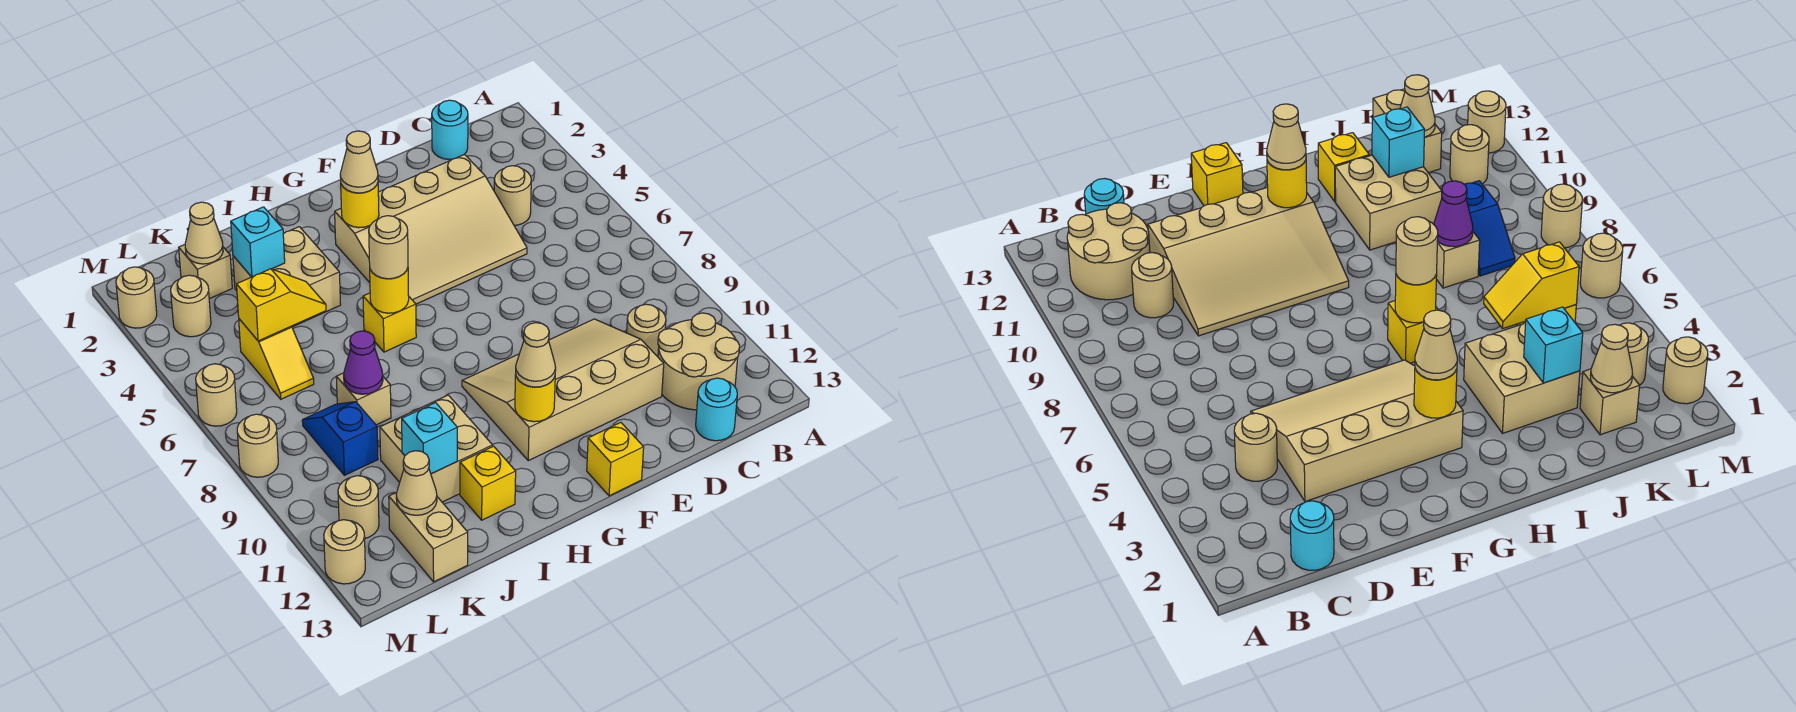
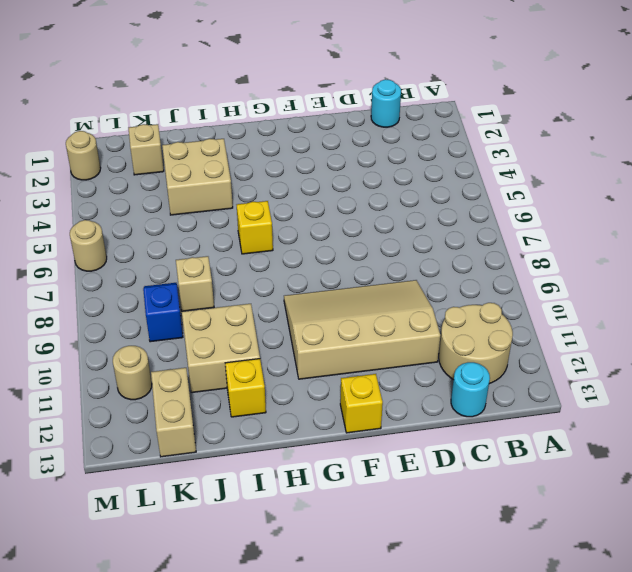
none -> tan round brick C4 level 1
none -> tan round brick C10 level 1
none -> tan slope D3:G5 level 1 top 3
none -> yellow slope K5:K6 level 1 top 5

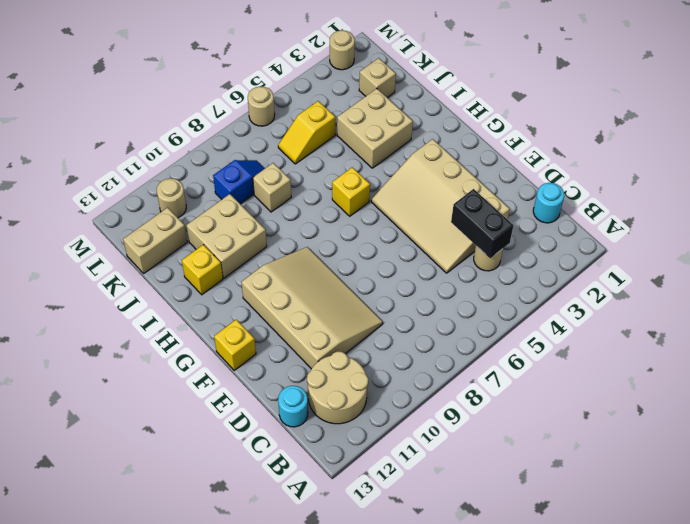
black brick C4:D4 level 2 -> none
none -> tan round brick C10 level 1
none -> tan round brick L3 level 1
none -> tan round brick M8 level 1
none -> tan round brick M12 level 1

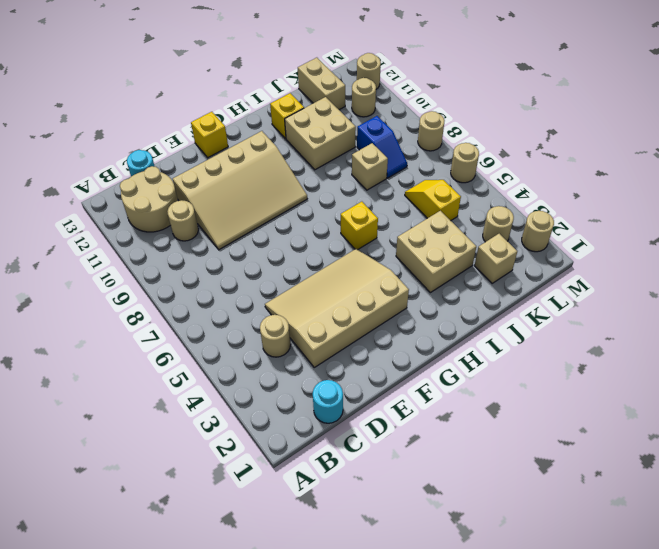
none -> yellow round brick G3 level 2
none -> yellow round brick G11 level 2
none -> yellow round brick H6 level 2
none -> cyan brick J3 level 2

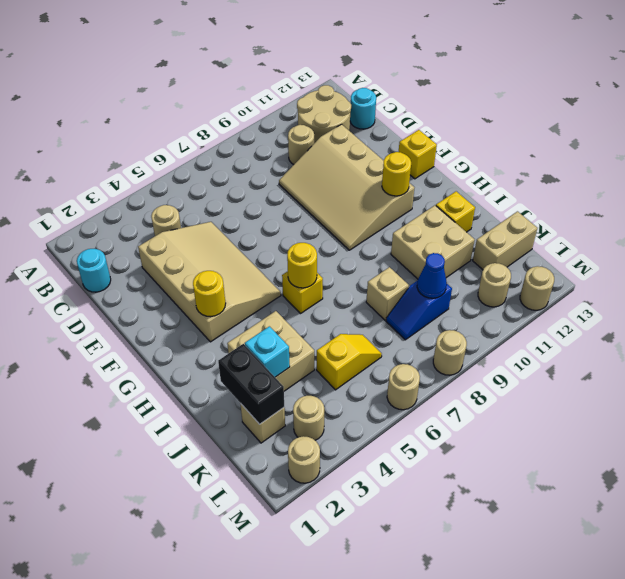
black brick J2:K2 level 2 -> tan cone K2 level 2
blue cone K9 level 2 -> none
none -> yellow slope J5:K5 level 2 top K
none -> purple cone J8 level 2
none -> cyan brick J11 level 2
none -> tan cone K12 level 2

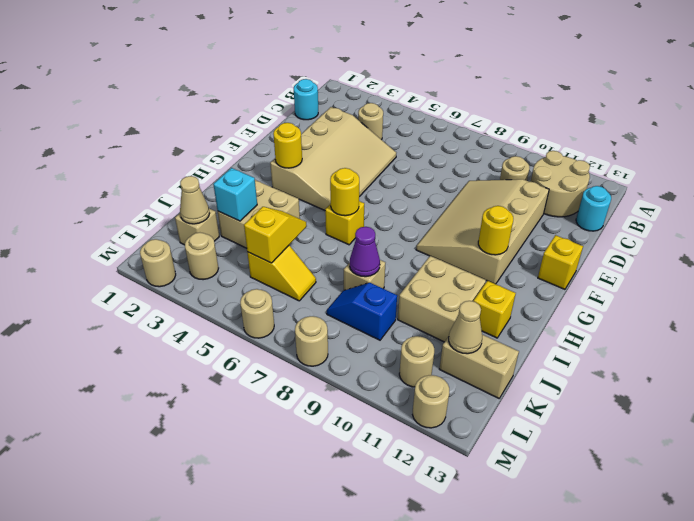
none -> cyan brick J11 level 2
none -> tan cone G3 level 3
none -> tan cone G11 level 3
none -> tan round brick H6 level 3

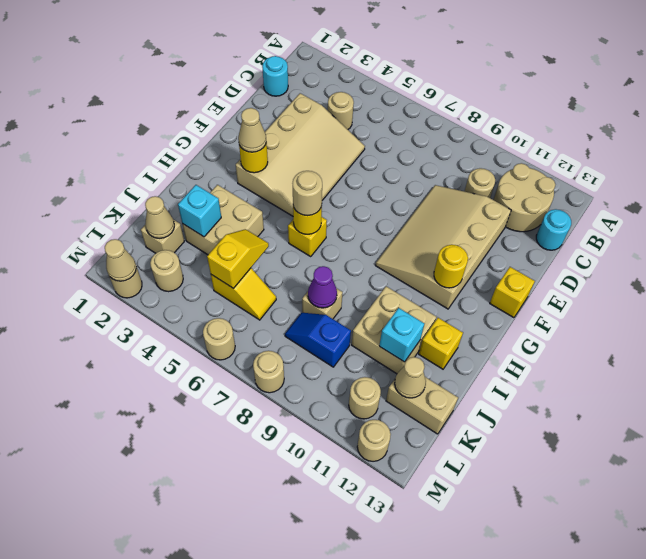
tan cone M2 level 2 -> tan cone G11 level 3

